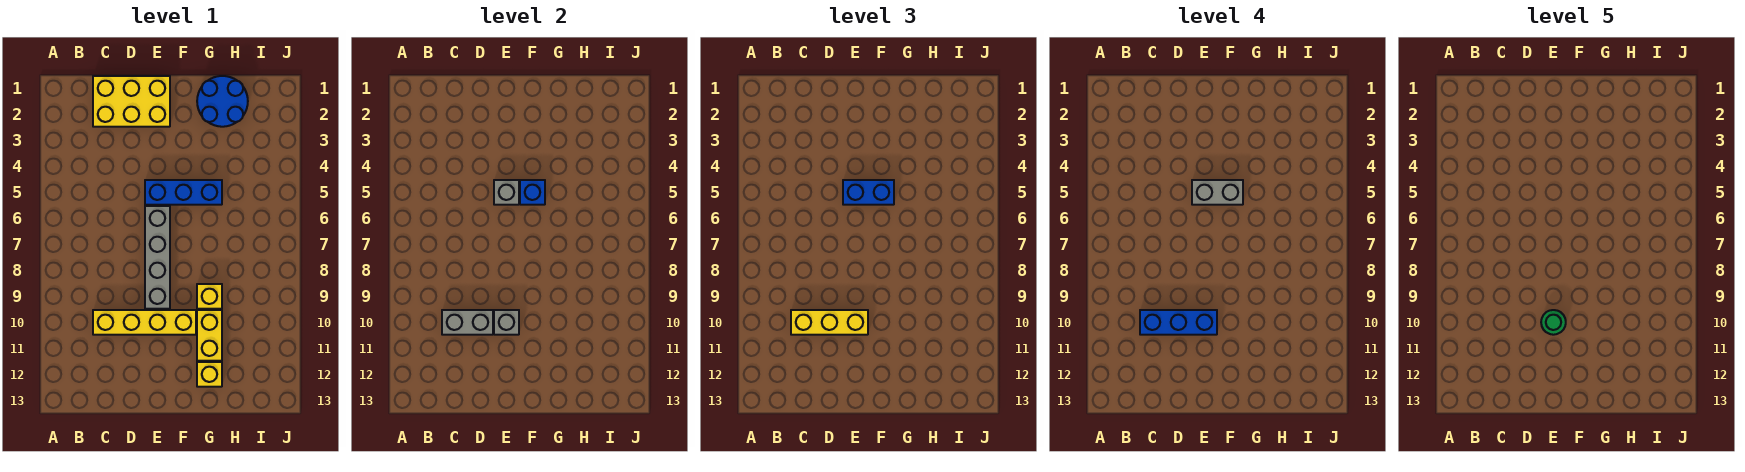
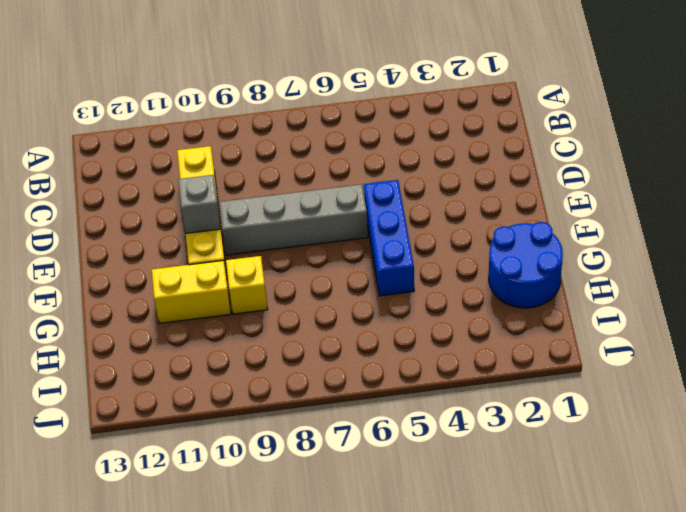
none -> yellow brick C1:E2 level 1
none -> yellow brick G12 level 1
none -> grey brick C10:D10 level 2

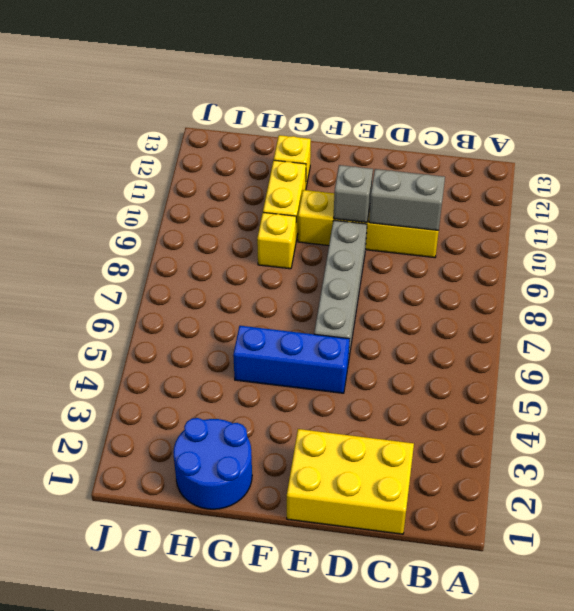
none -> grey brick E5 level 2
none -> blue brick F5 level 2
none -> yellow brick C10:E10 level 3

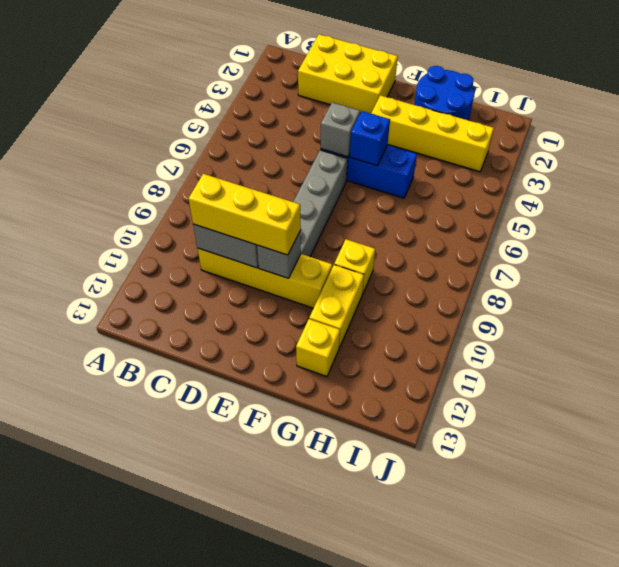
yellow brick F3:I3 level 1 -> none
none -> blue brick E5:F5 level 3
none -> blue brick C10:E10 level 4
none -> grey brick E5:F5 level 4

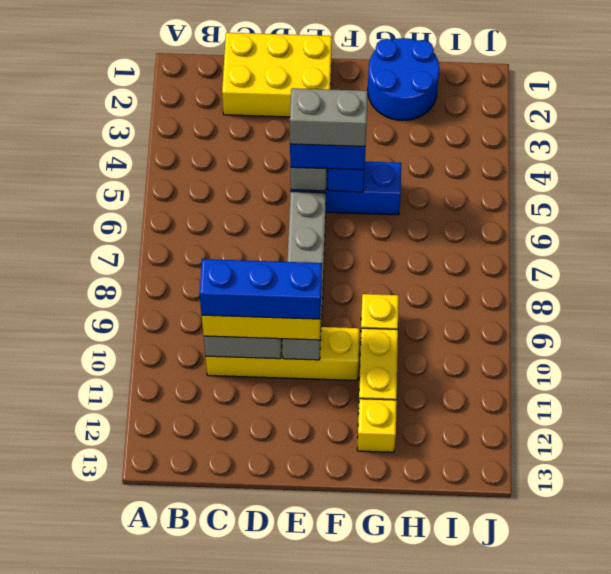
none -> green round brick E10 level 5

